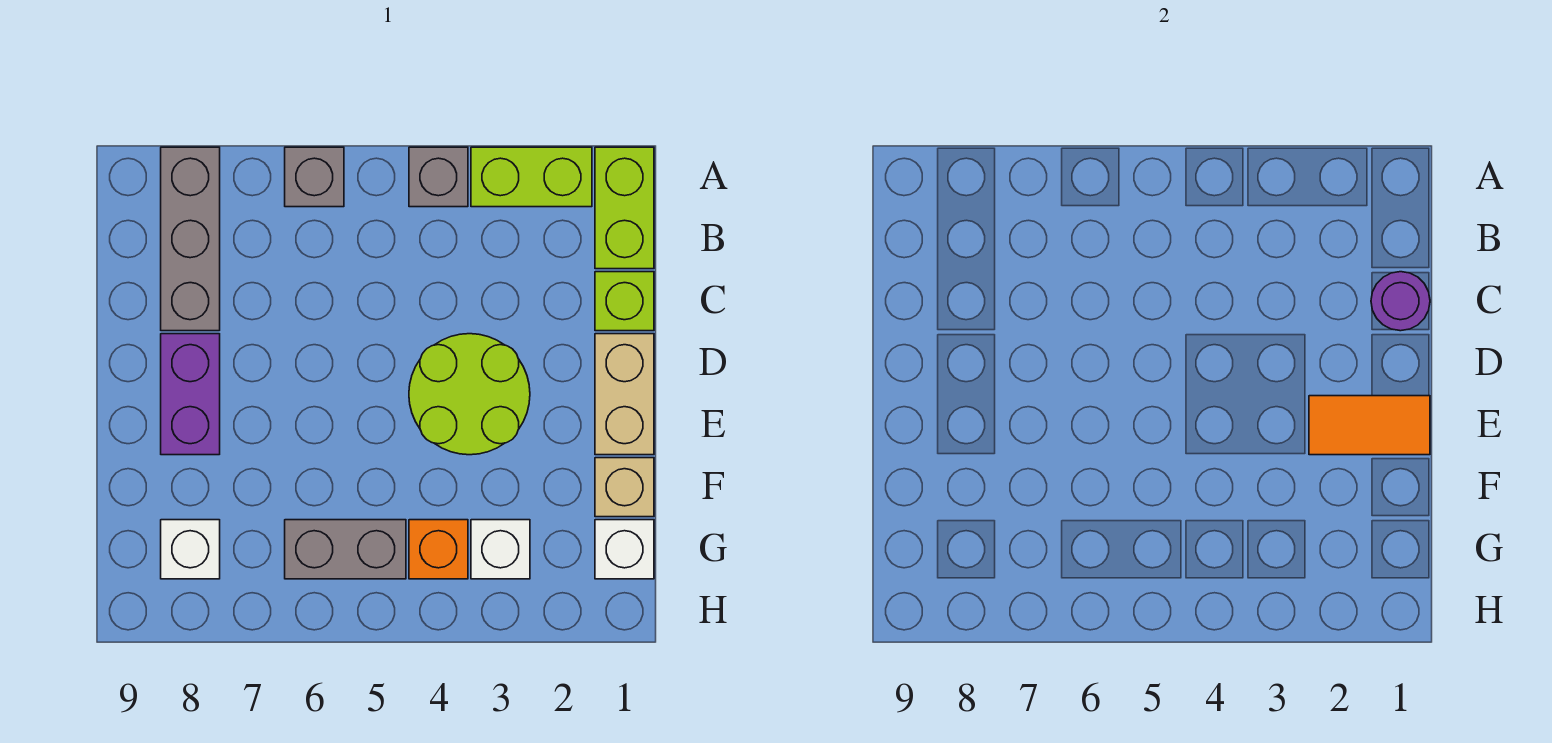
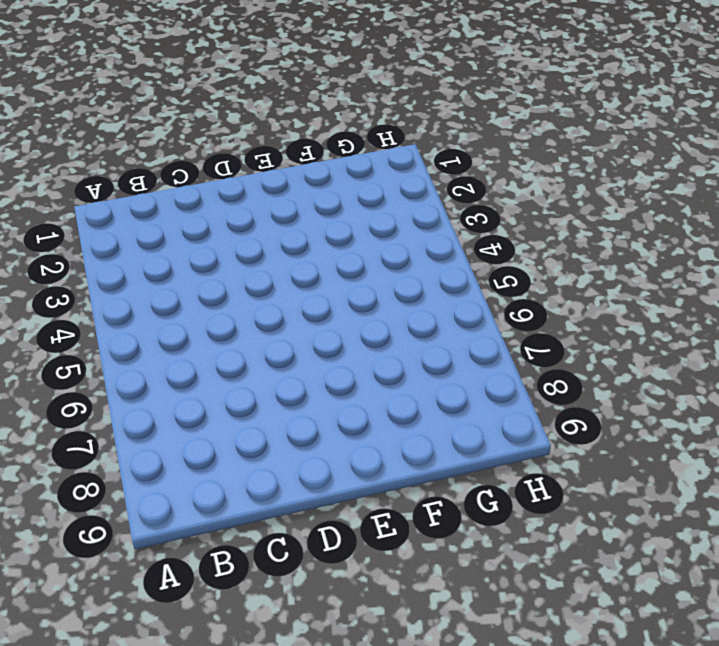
none -> lime brick A1:B1 level 1
none -> lime brick A2:A3 level 1
none -> grey brick A4 level 1

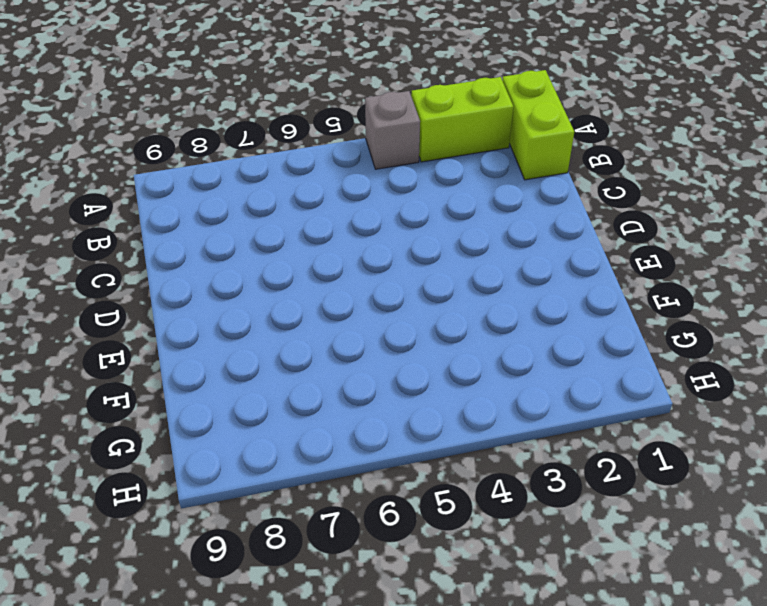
none -> grey brick A6 level 1
none -> grey brick A8:C8 level 1
none -> lime brick C1 level 1

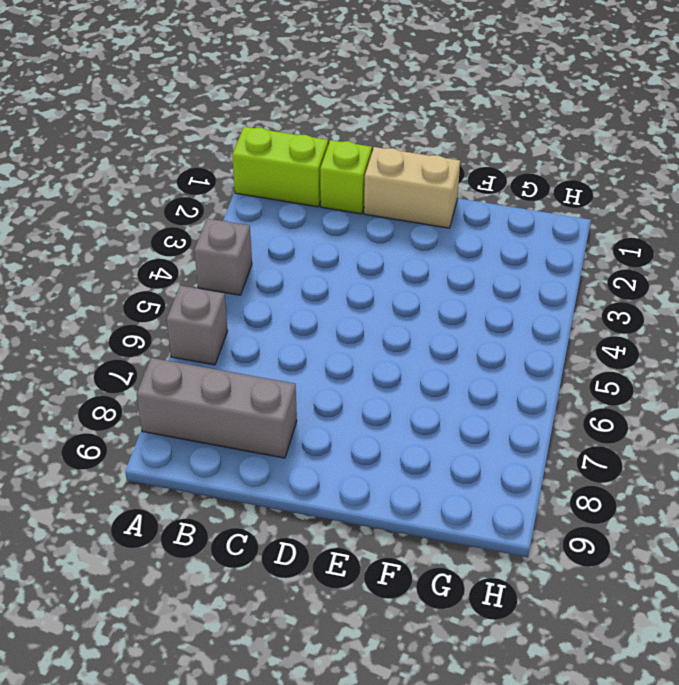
none -> lime brick A2:A3 level 1
none -> lime round brick D3:E4 level 1
none -> purple brick D8:E8 level 1

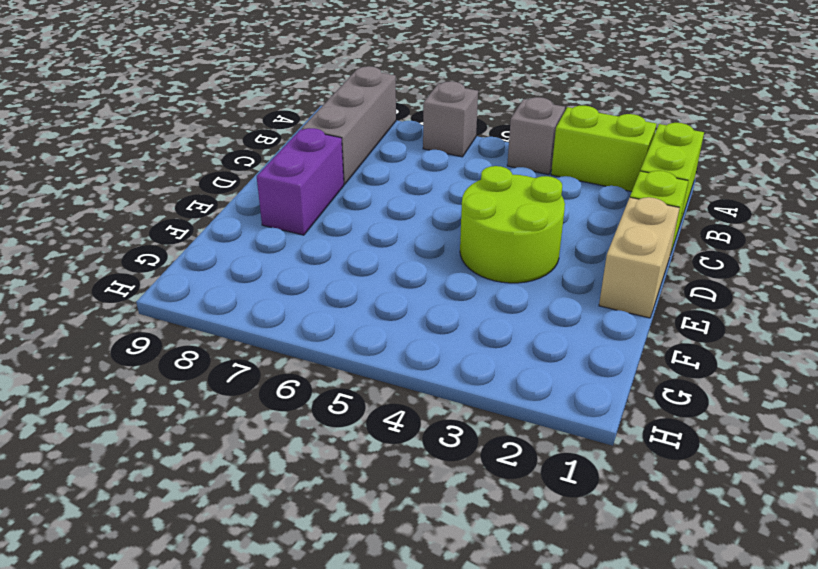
none -> tan brick F1 level 1
none -> white brick G1 level 1
none -> white brick G3 level 1

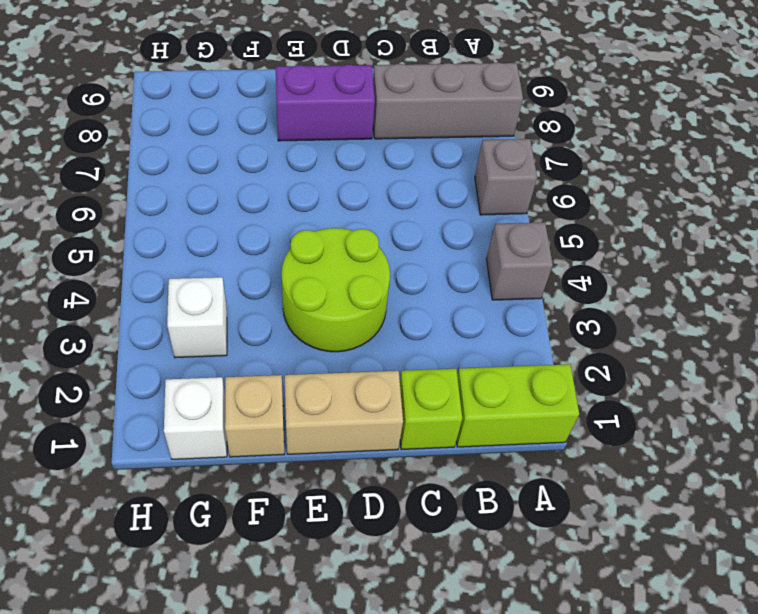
none -> lime brick A2:A3 level 1
none -> orange brick G4 level 1
none -> grey brick G5:G6 level 1

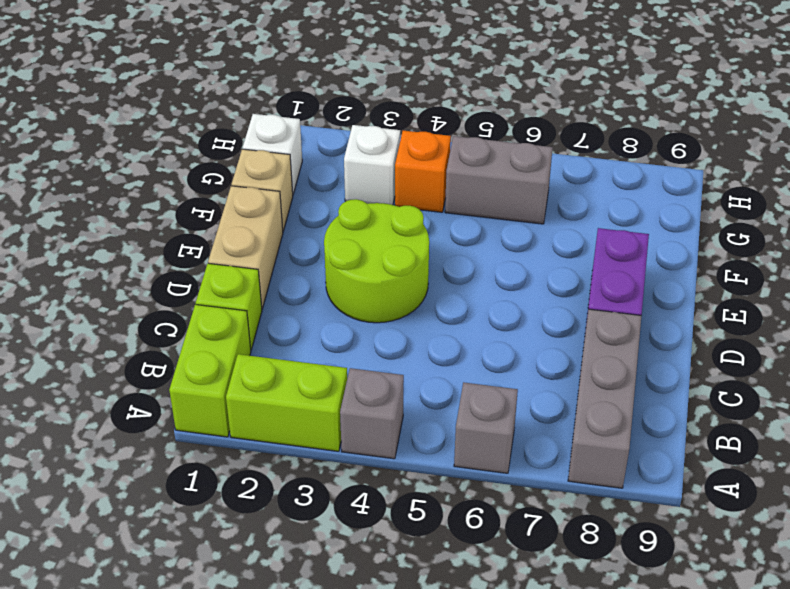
none -> white brick G8 level 1
none -> purple round brick C1 level 2
none -> orange tile E1:E2 level 2

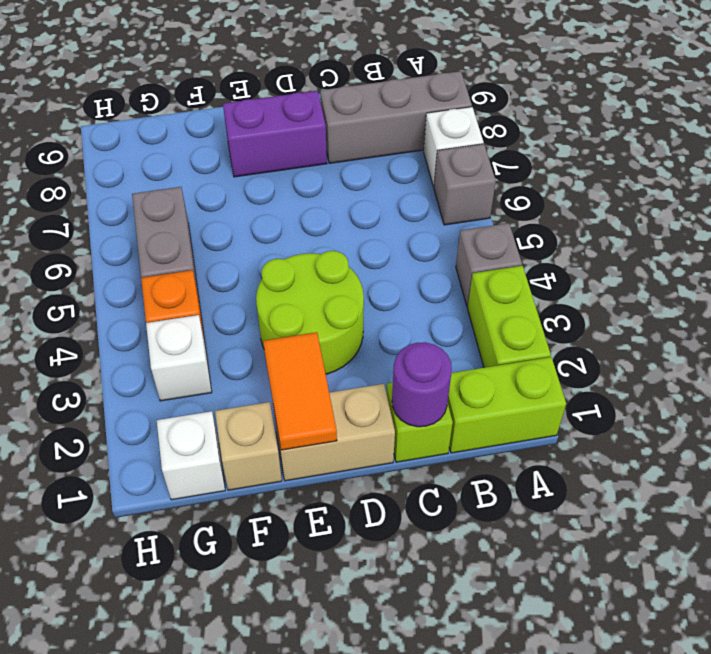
white brick A7 level 1 -> white brick G8 level 1

